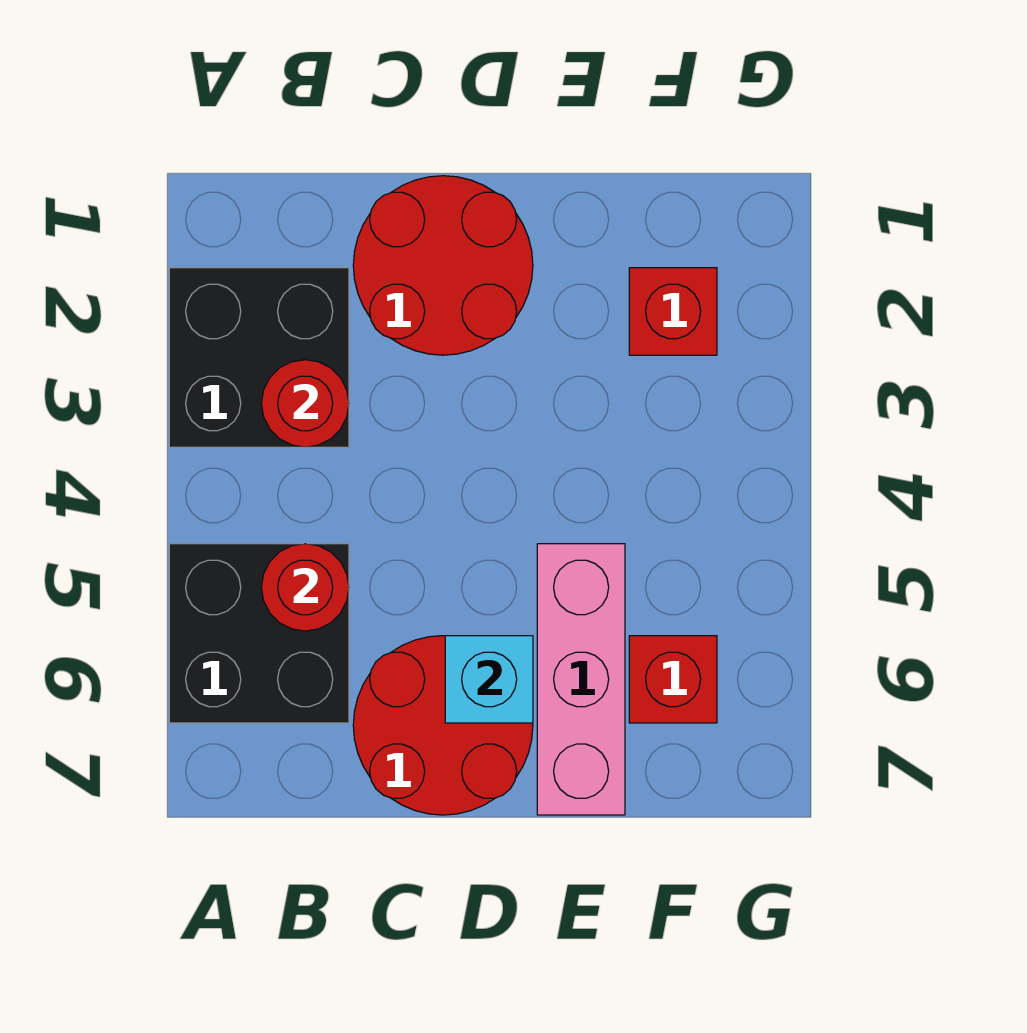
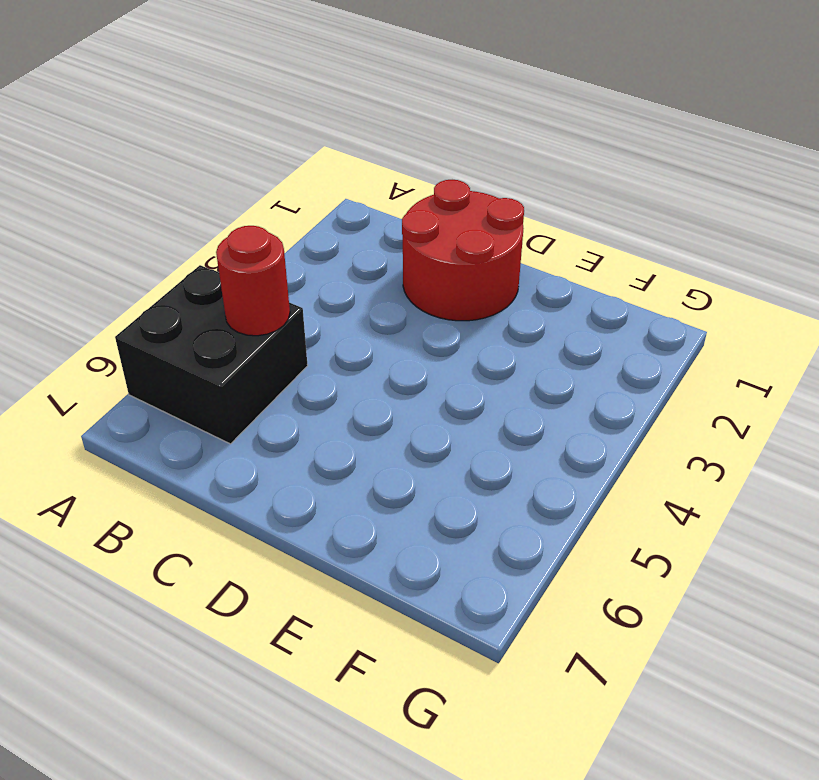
none -> black brick A2:B3 level 1
none -> red round brick C6:D7 level 1

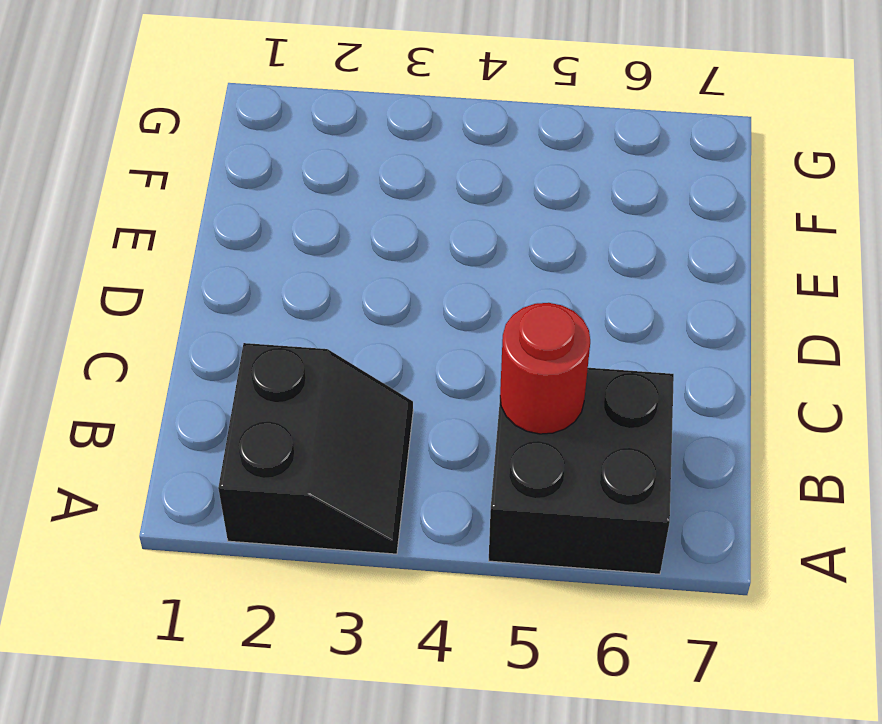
black slope A2:B3 level 1 top 2 -> black brick A2:B3 level 1
none -> red round brick C1:D2 level 1
none -> red round brick C6:D7 level 1

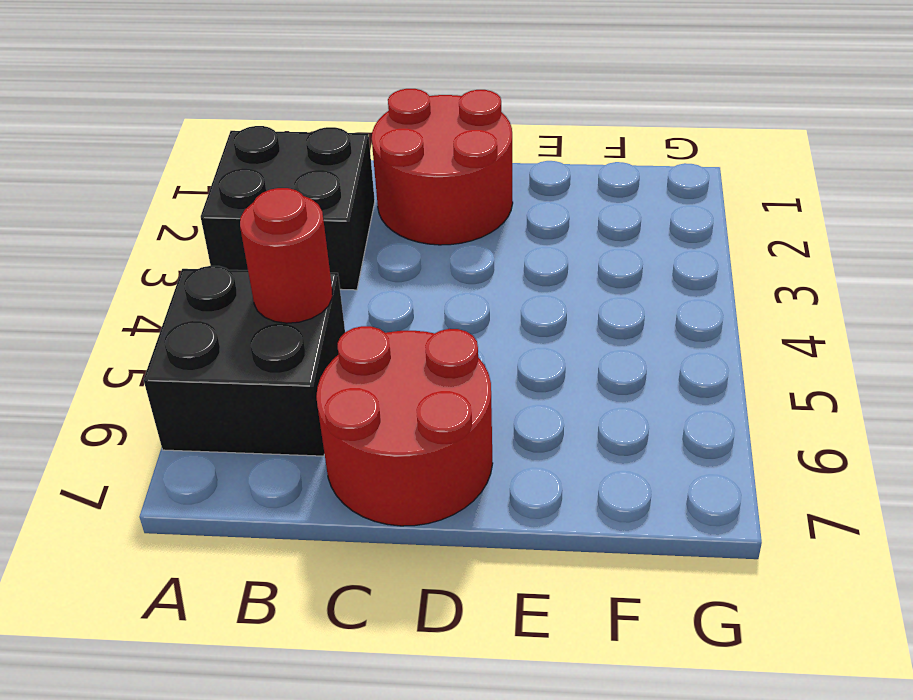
none -> pink brick E5:E7 level 1
none -> red brick F2 level 1

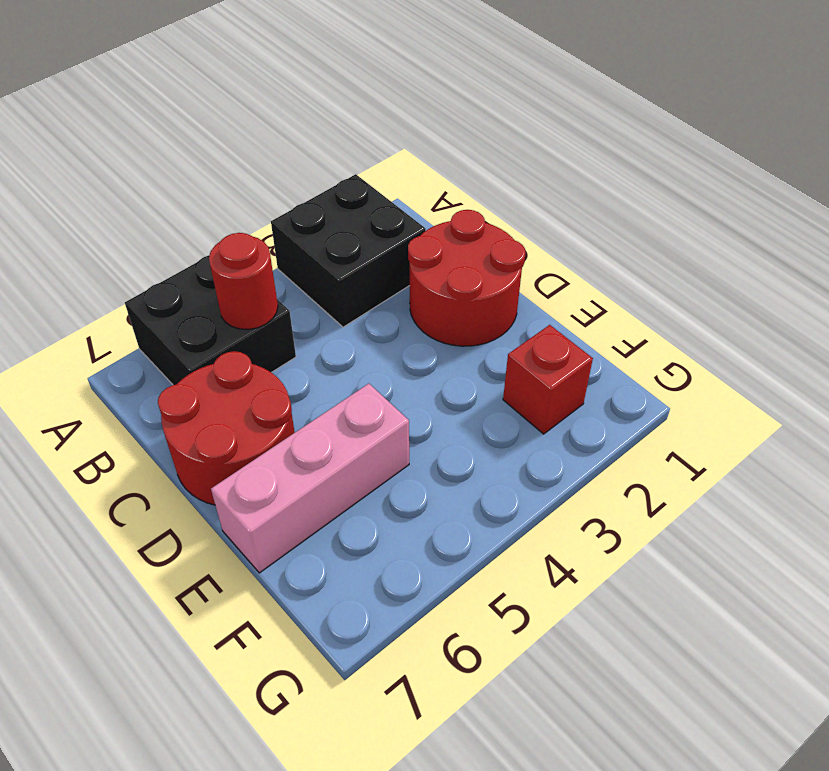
none -> red brick F6 level 1
none -> red round brick B3 level 2

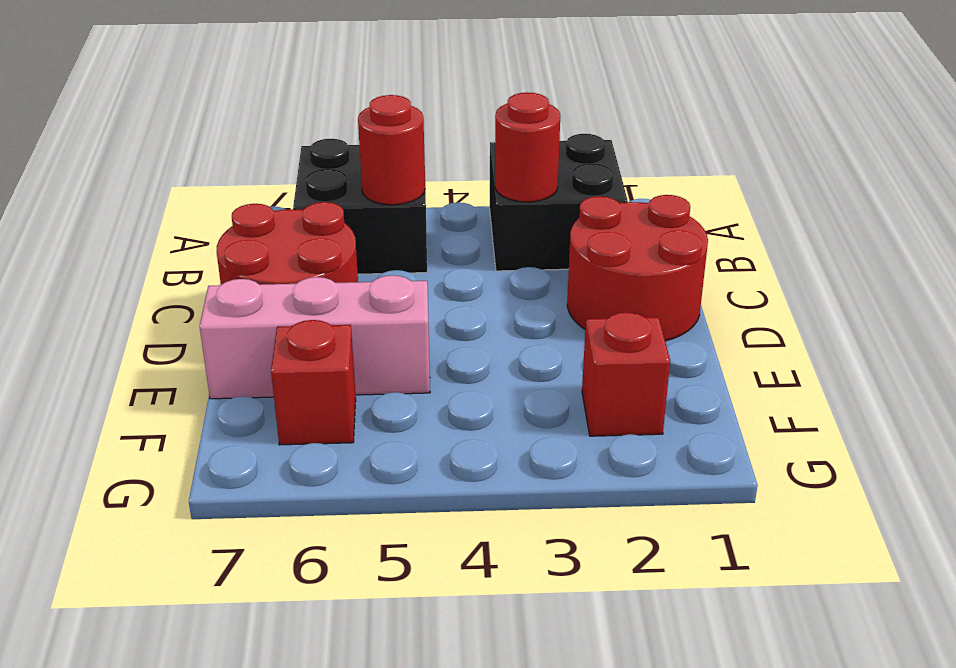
none -> cyan brick D6 level 2

